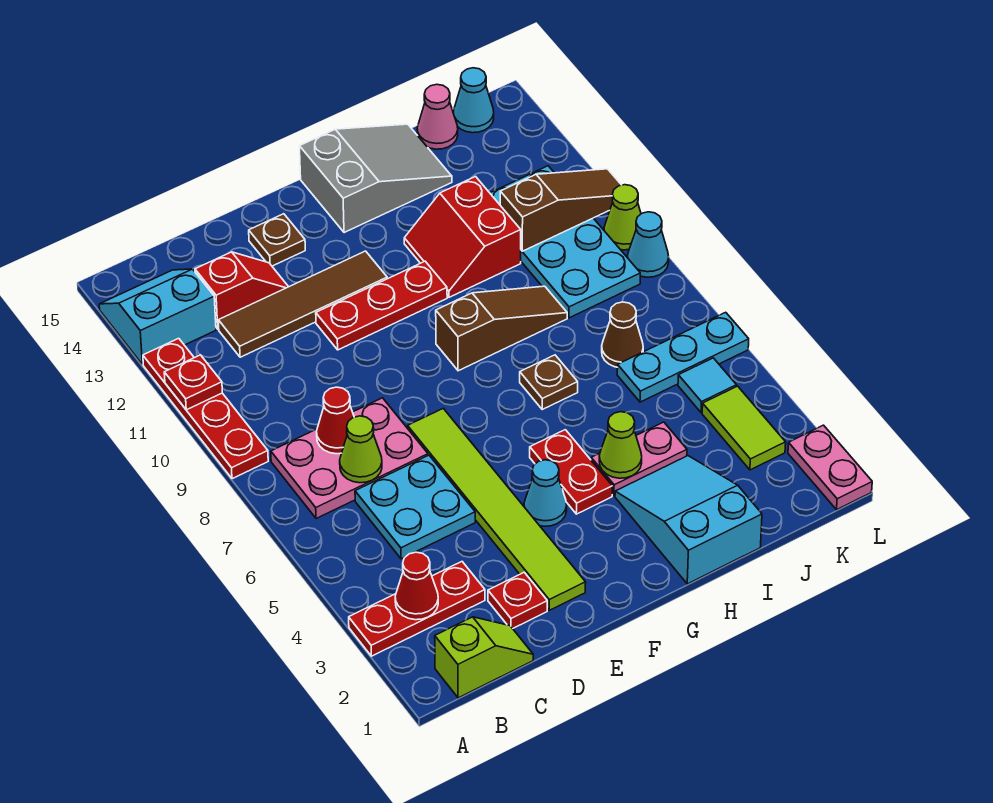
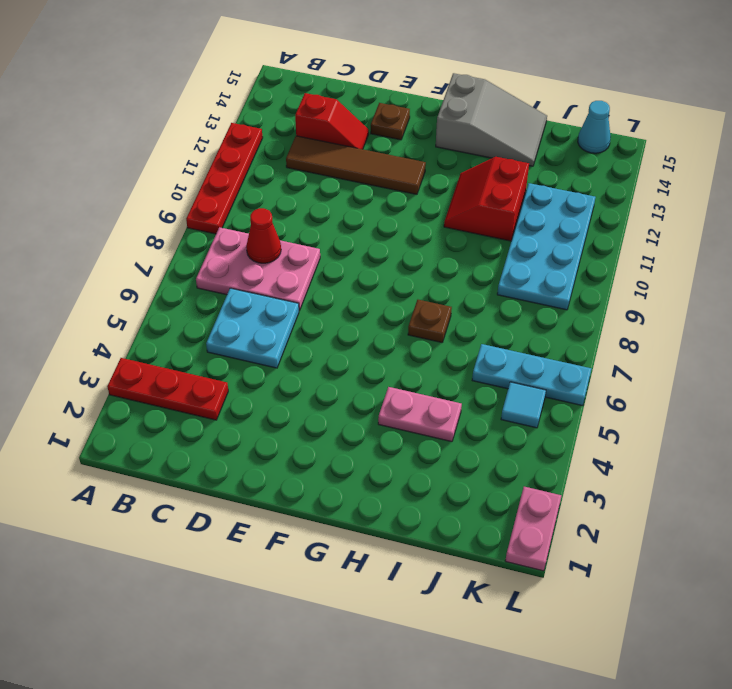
none -> cyan slope A13:B14 level 1 top 13
none -> lime slope B1:C1 level 1 top B
none -> red plate D2 level 1
none -> lime tile E2:E7 level 1

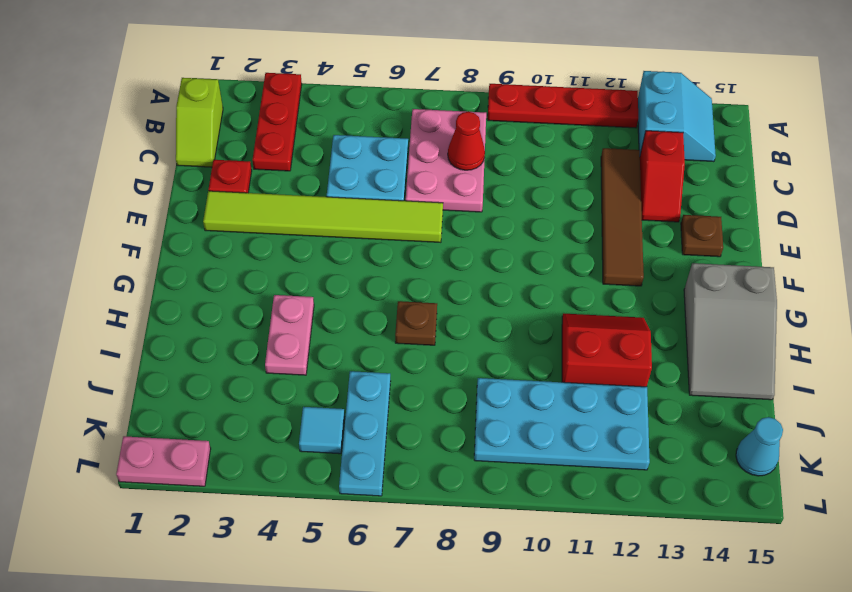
none -> red plate E11:G11 level 1
none -> cyan cone F4 level 1
none -> red plate G4:G5 level 1
none -> brown slope G9:I9 level 1 top G

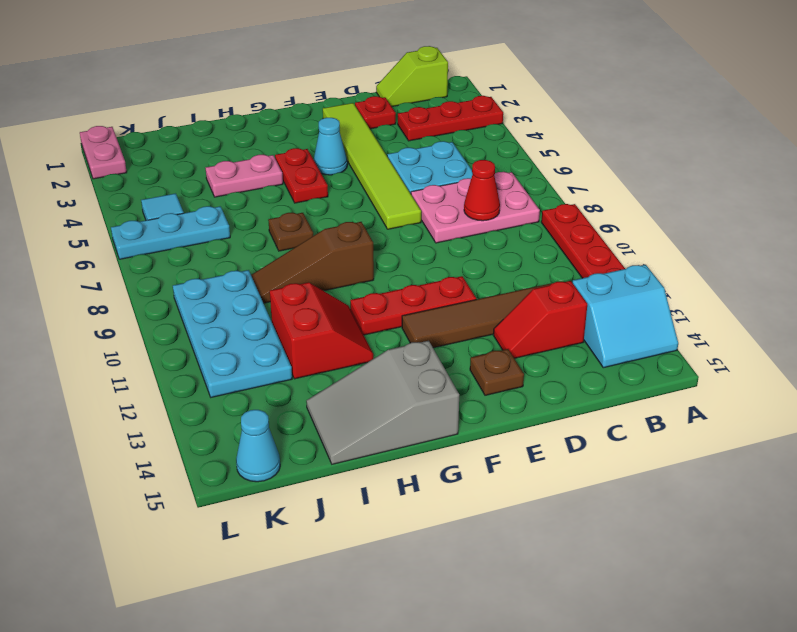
none -> cyan slope H1:I3 level 1 top 1
none -> brown cone J7 level 1
none -> pink cone J15 level 1
none -> lime tile K3:K4 level 1

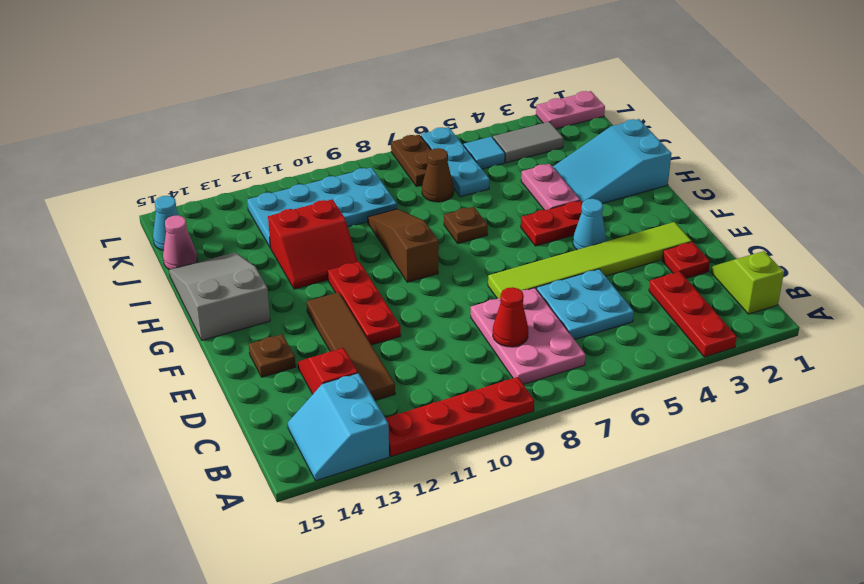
grey tile K3:K4 level 1 -> lime tile K3:K4 level 1
brown plate K7:L7 level 1 -> none
none -> cyan cone L9 level 1
none -> lime cone L10 level 1
none -> red plate A11 level 2
none -> red cone B3 level 2

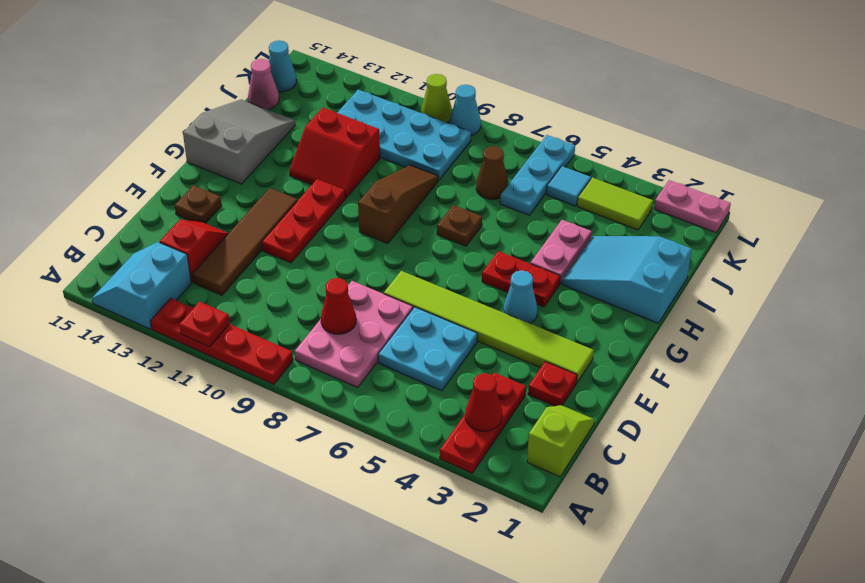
none -> lime cone C7 level 2
none -> lime cone H4 level 2
none -> brown slope J11:L11 level 2 top J

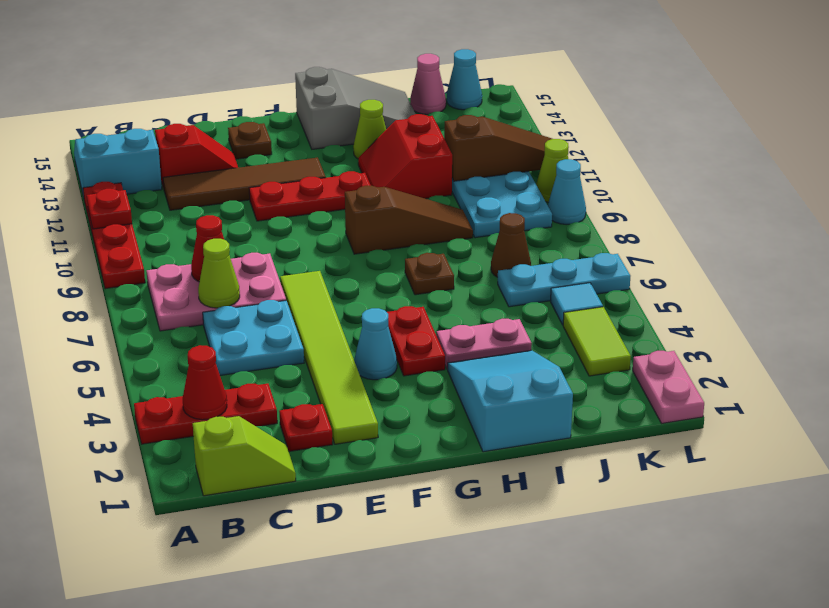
lime cone H13 level 1 -> lime cone H4 level 2

